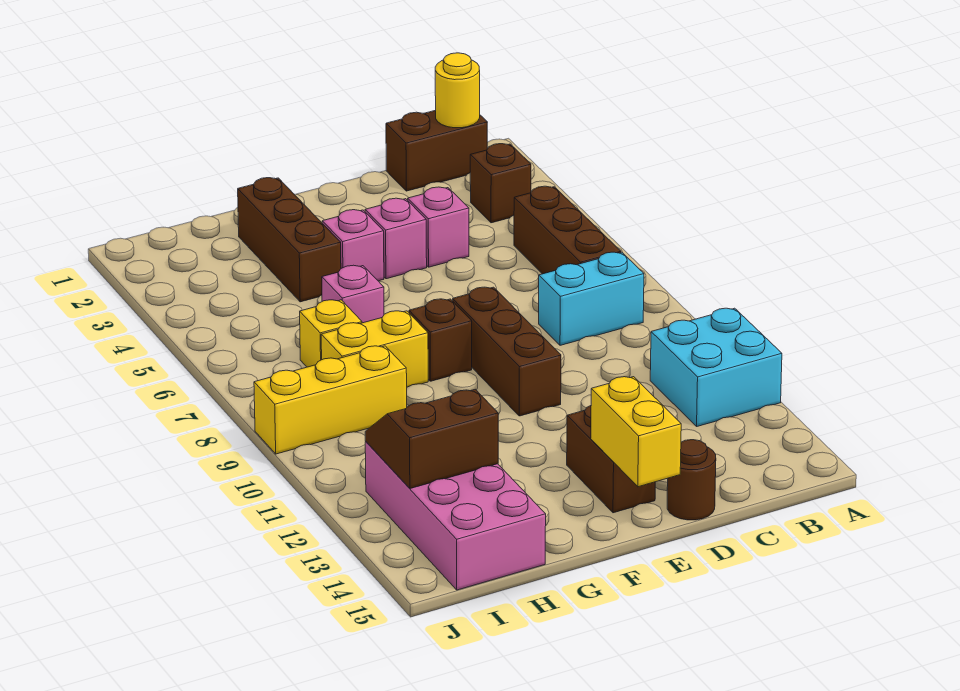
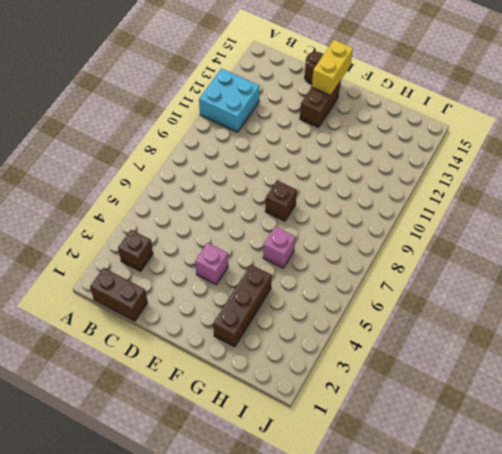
none -> brown brick B5:B7 level 1
none -> cyan brick B8:C8 level 1
none -> pink brick D4 level 1

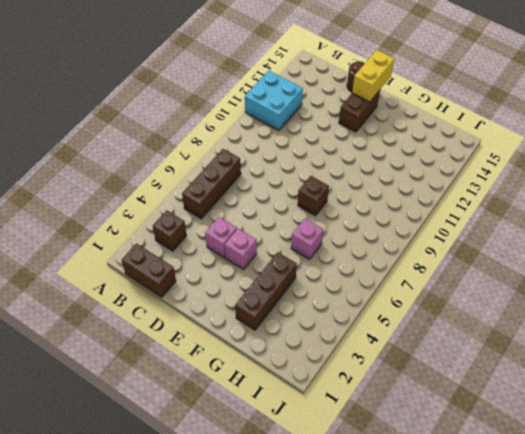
none -> cyan brick B8:C8 level 1
none -> brown brick E8:E10 level 1
none -> pink brick F4 level 1

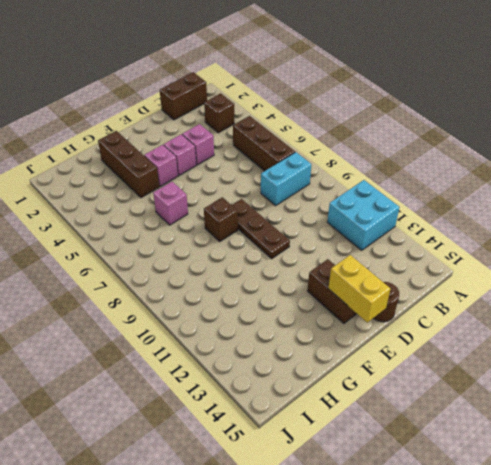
brown plate E8:E10 level 1 -> brown brick E8:E10 level 1
none -> yellow brick G8:H8 level 1
none -> yellow brick H7 level 1
none -> yellow brick H9:J9 level 1

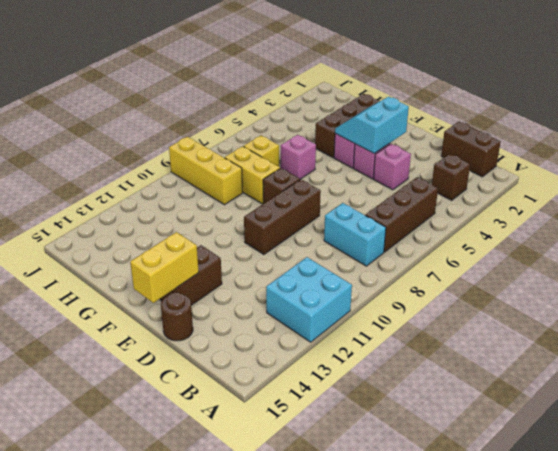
cyan slope E3:F4 level 2 top E -> none
none -> pink brick H12:I15 level 1
none -> yellow round brick B1 level 2
none -> brown slope H12:I13 level 2 top 13

